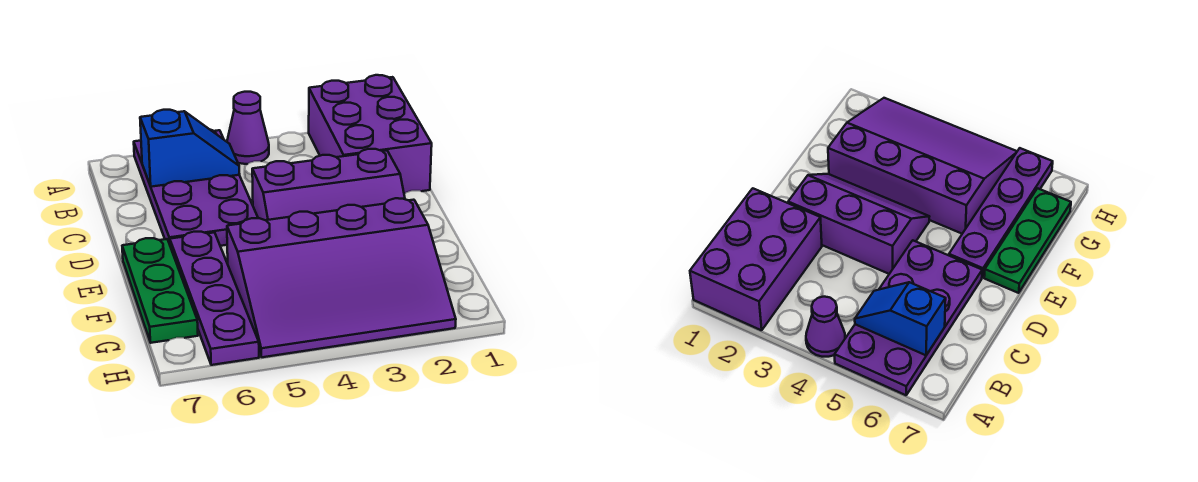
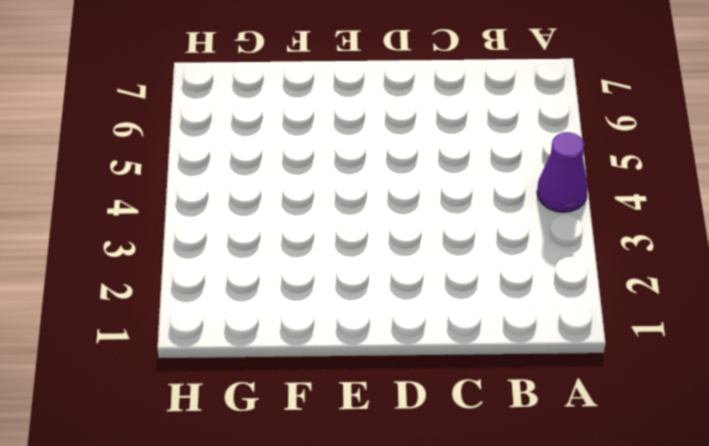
none -> purple brick A1:C2 level 1
none -> purple plate A5:D6 level 1

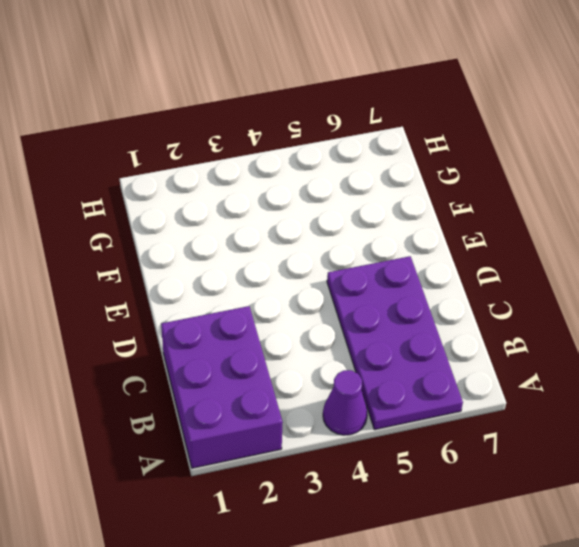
none -> purple slope D2:E4 level 1 top D
none -> purple plate E6:H6 level 1

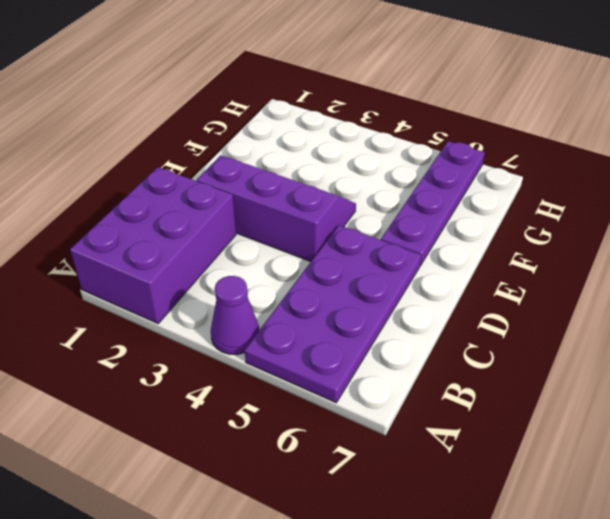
none -> green plate E7:G7 level 1
none -> purple slope F2:H5 level 1 top F

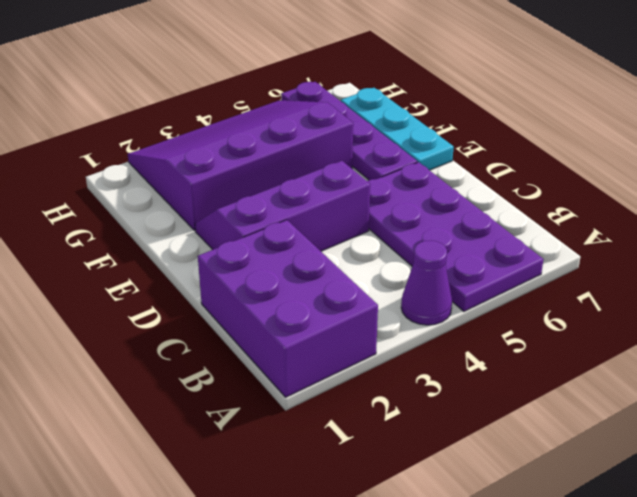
cyan plate E7:G7 level 1 -> green plate E7:G7 level 1
none -> blue slope B5:B6 level 2 top 6

